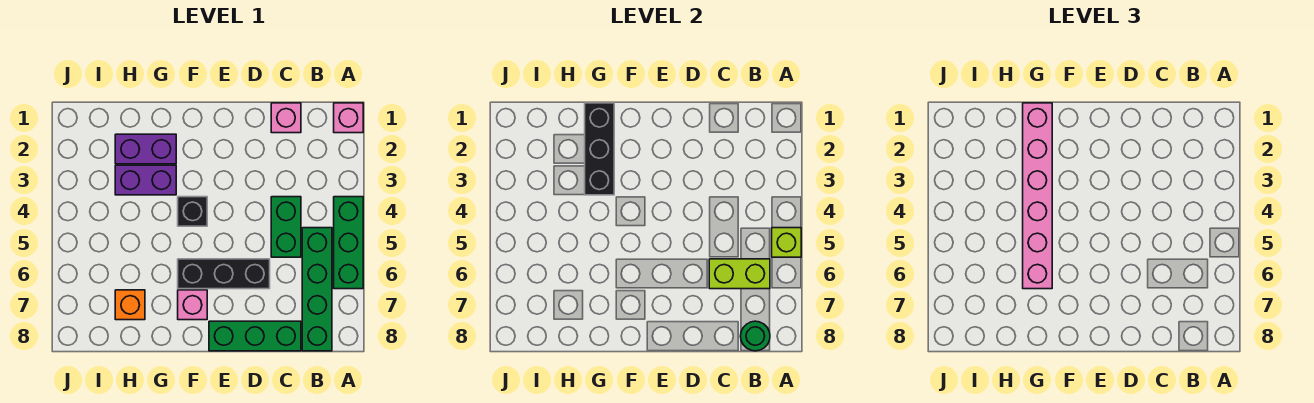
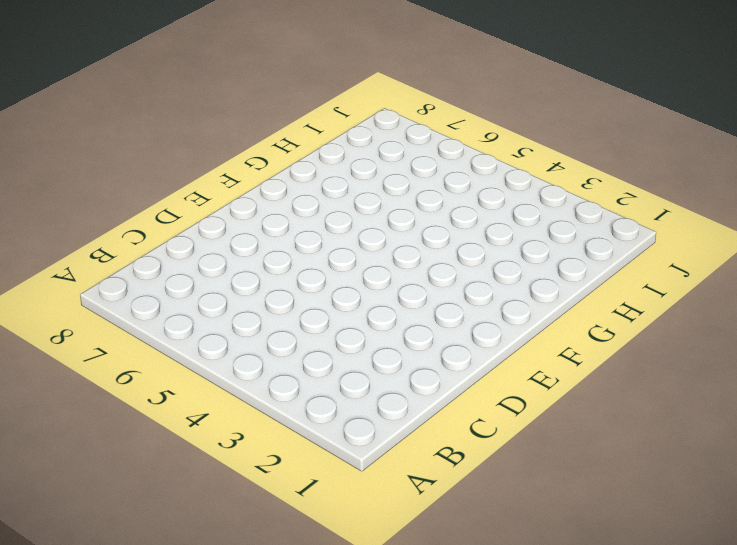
none -> pink brick A1 level 1
none -> green brick A4:A6 level 1
none -> green brick B5:B8 level 1

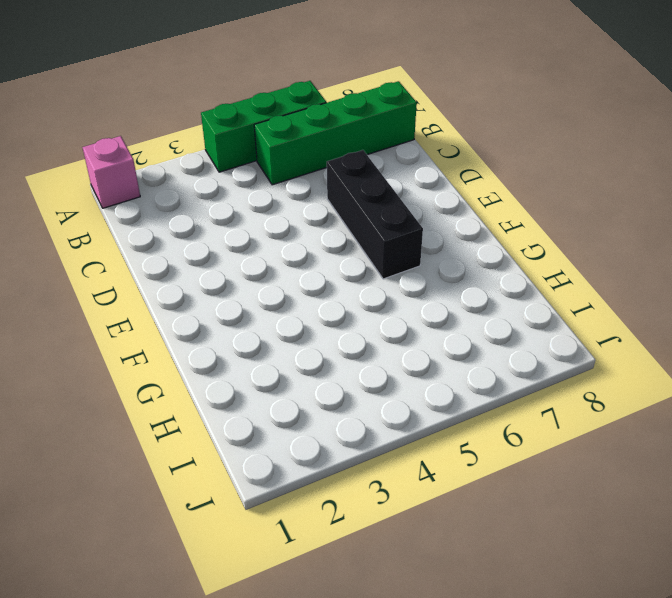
none -> pink brick C1 level 1
none -> green brick C4:C5 level 1
none -> green brick C8:E8 level 1

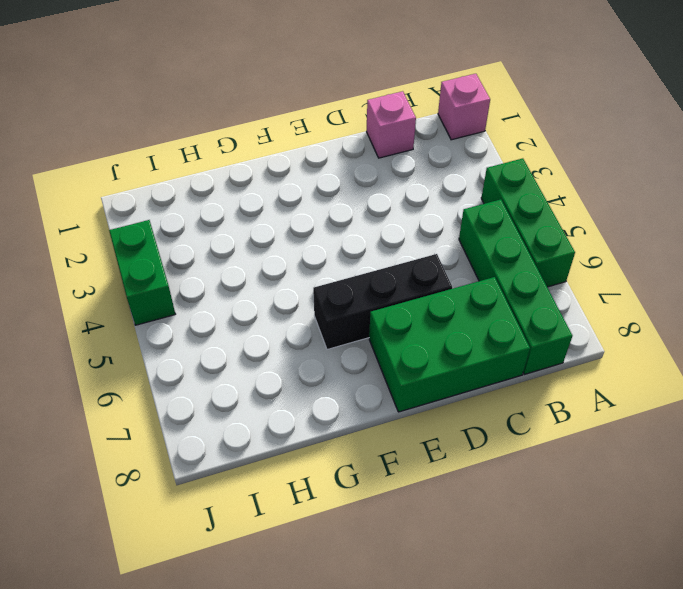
green brick C7:E8 level 1 -> green brick C8:E8 level 1
green brick J3:J4 level 1 -> green brick C4:C5 level 1
none -> black brick F4 level 1
none -> pink brick F7 level 1
none -> purple brick G2:H2 level 1

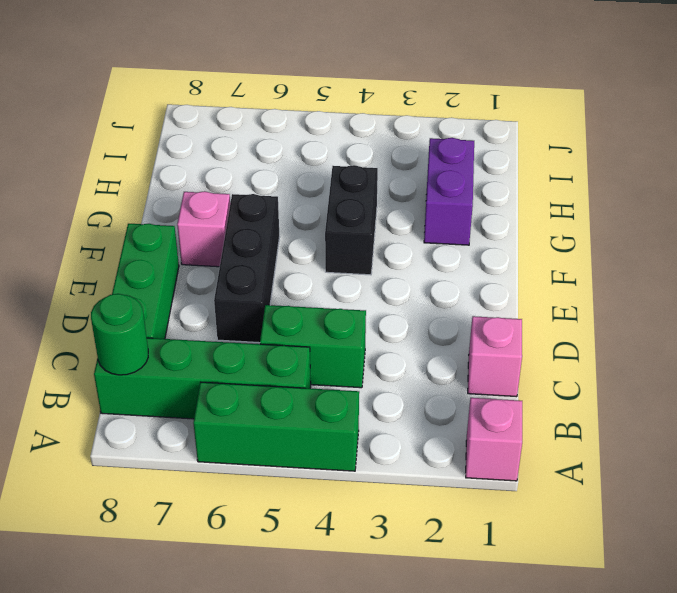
black brick F4:G4 level 1 -> black brick F4 level 1
none -> purple brick G3:H3 level 1
none -> orange brick H7 level 1
none -> lime brick A5 level 2

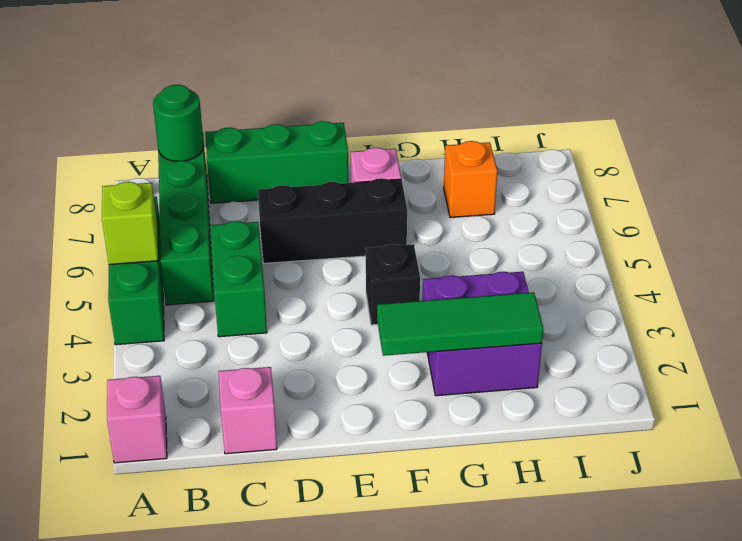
green tile F2:H2 level 2 -> black brick G1:G3 level 2
none -> lime brick B6:C6 level 2
none -> pink brick G1:G6 level 3

